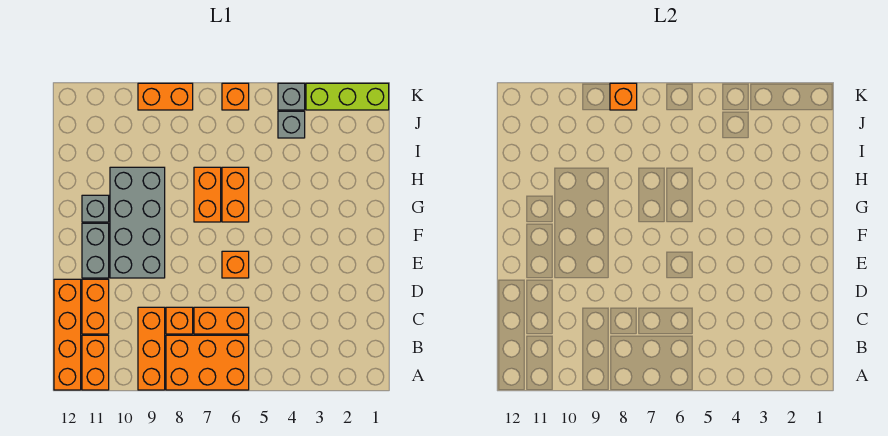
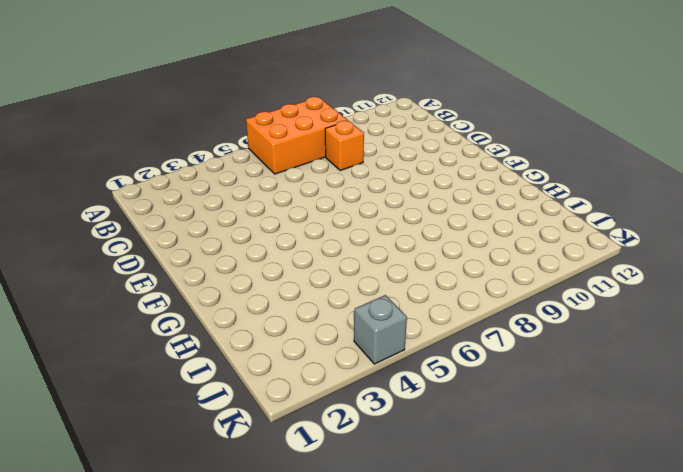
none -> orange brick A9:C9 level 1
none -> orange brick A11:B11 level 1
none -> orange brick A12:D12 level 1

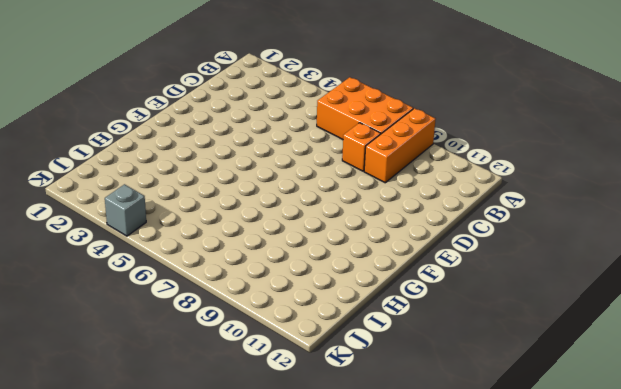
none -> orange brick A11:B11 level 1
none -> orange brick A12:D12 level 1
none -> orange brick C6:C7 level 1

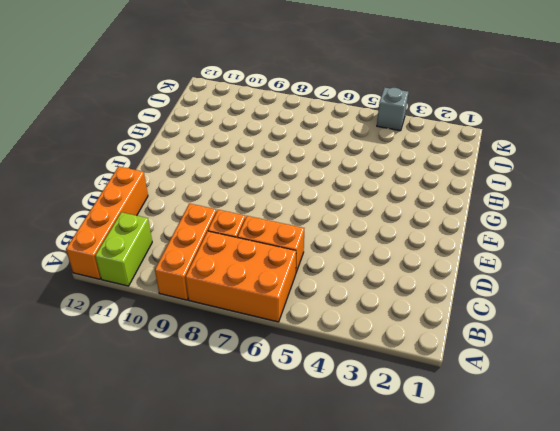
lime brick A11:B11 level 1 -> orange brick A11:B11 level 1
none -> orange brick C11:D11 level 1
none -> orange brick E6 level 1
none -> grey brick E9:H10 level 1

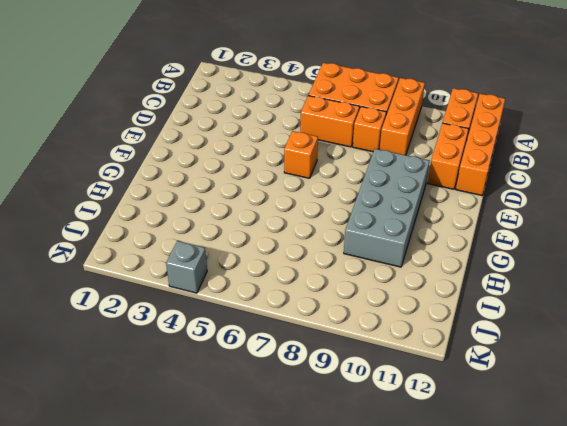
none -> grey brick E11:F11 level 1
none -> orange brick G6:H6 level 1
none -> orange brick G7:H7 level 1

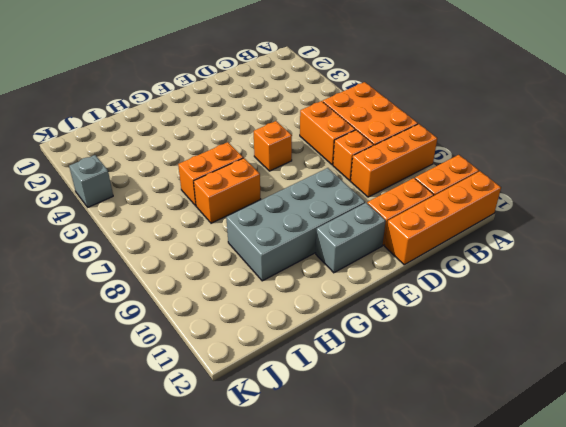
none -> grey brick G11 level 1
none -> grey brick J4 level 1
none -> lime brick K1:K3 level 1

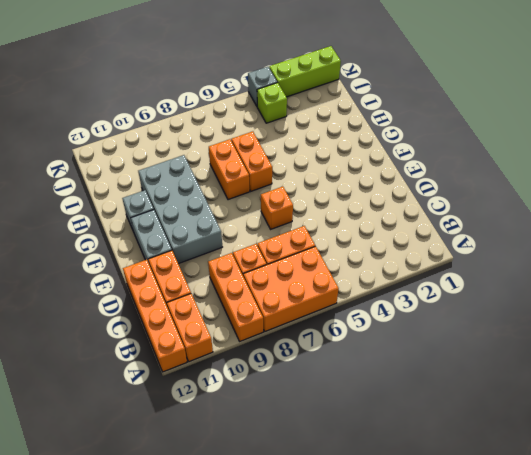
lime brick J4 level 1 -> grey brick J4 level 1
none -> orange brick K6 level 1
none -> orange brick K8:K9 level 1
none -> orange brick K8 level 2

